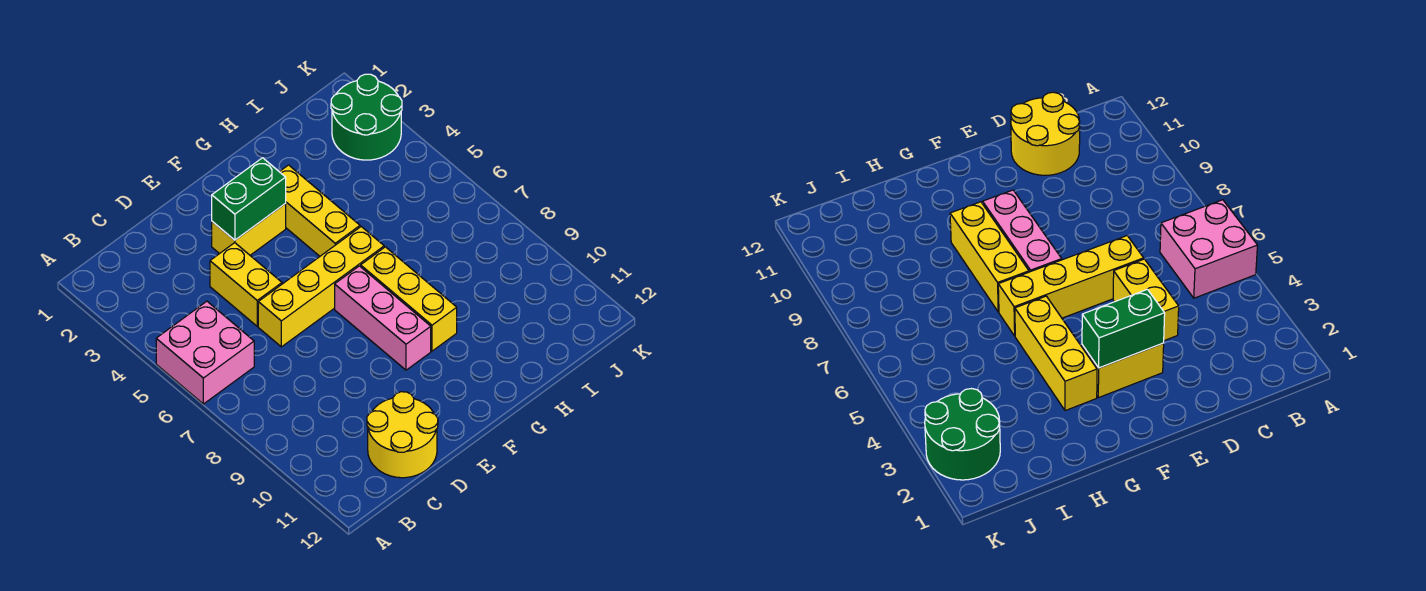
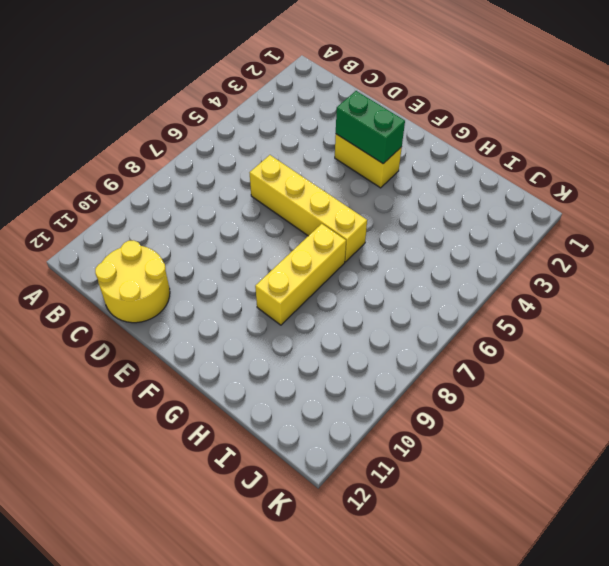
none -> pink brick A5:B6 level 1
none -> yellow brick D4:D5 level 1

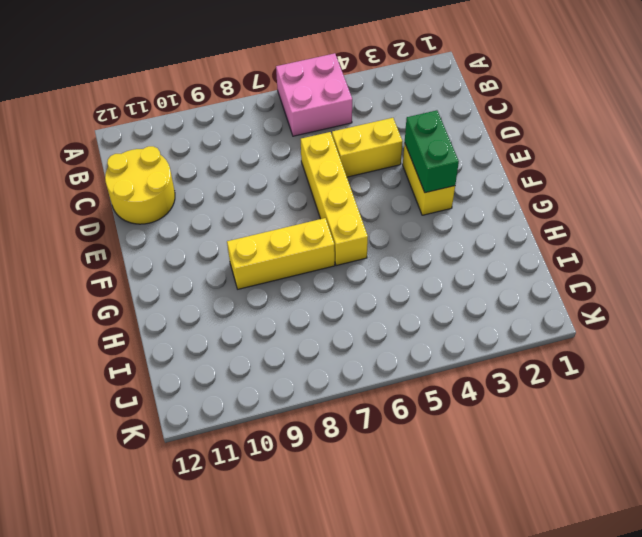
none -> pink brick F7:F9 level 1
none -> yellow brick G3:G5 level 1

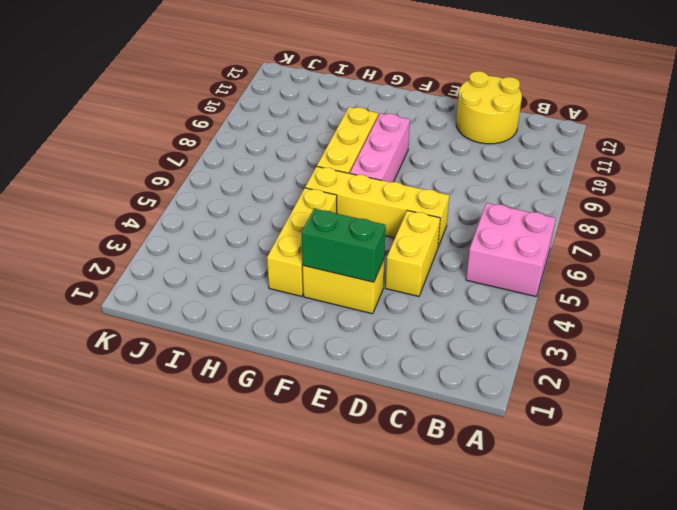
none -> green round brick J2:K3 level 1

